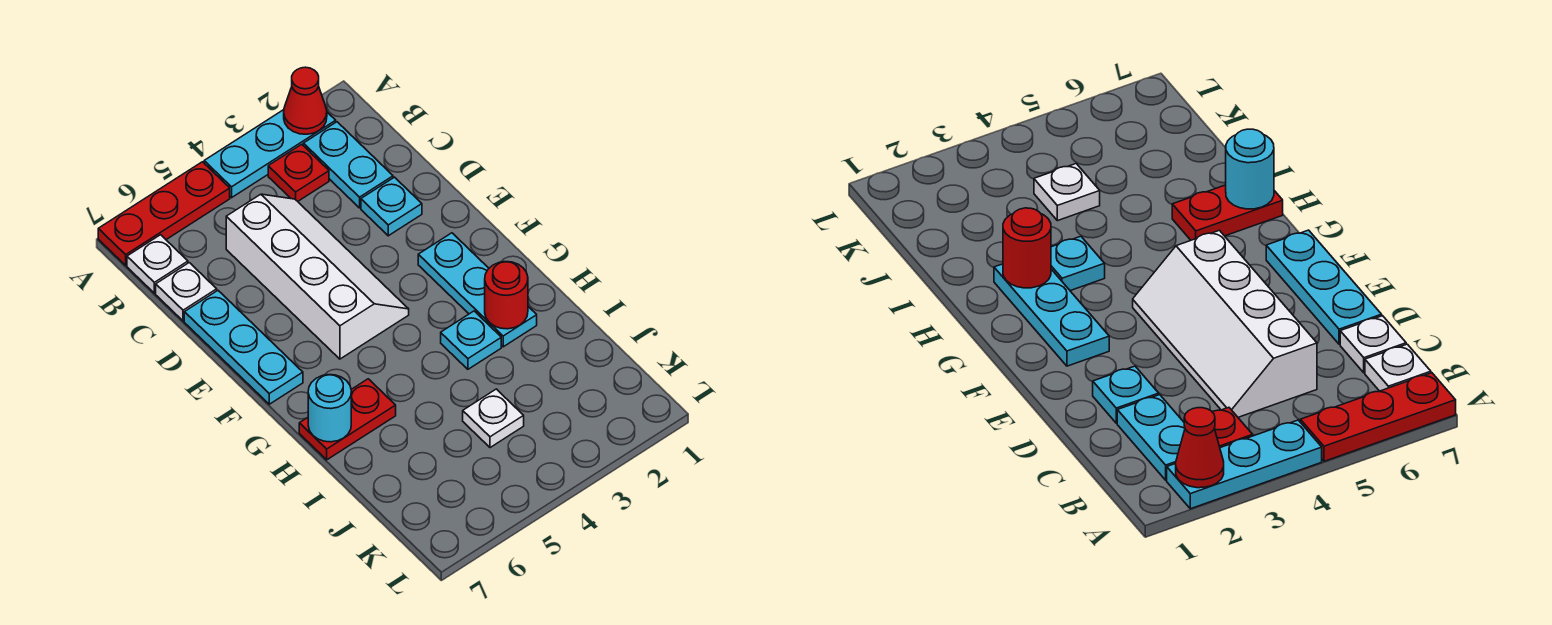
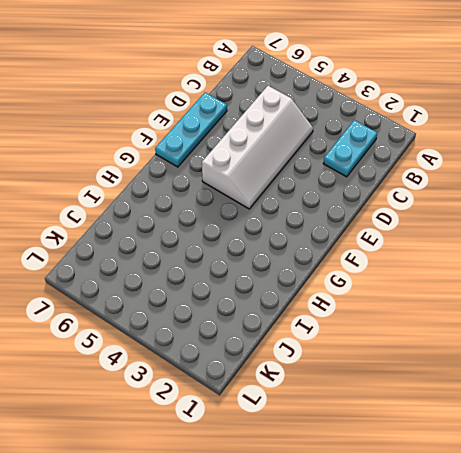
none -> cyan plate A2:A4 level 1
none -> red plate A5:A7 level 1
none -> red plate B3 level 1

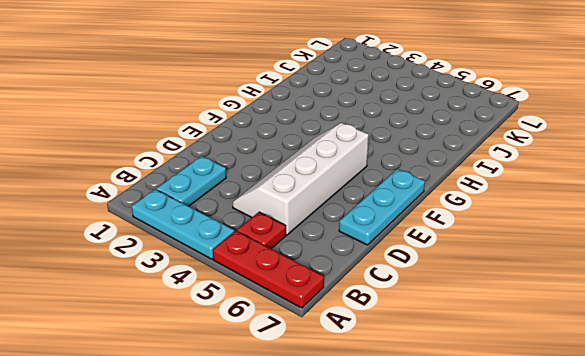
red plate B5 level 1 -> red plate B3 level 1
none -> white plate B7 level 1
none -> white plate C7 level 1
none -> cyan plate D2 level 1

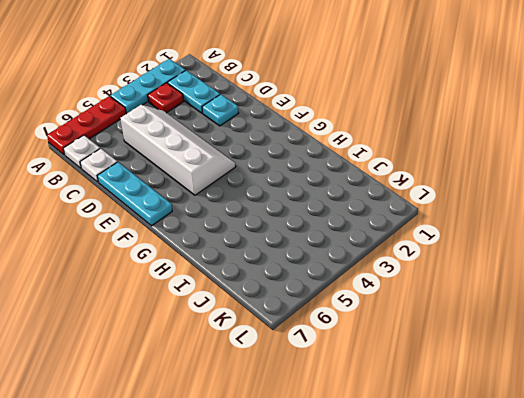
none -> cyan plate F2:H2 level 1
none -> cyan plate H3 level 1
none -> red plate H6:H7 level 1

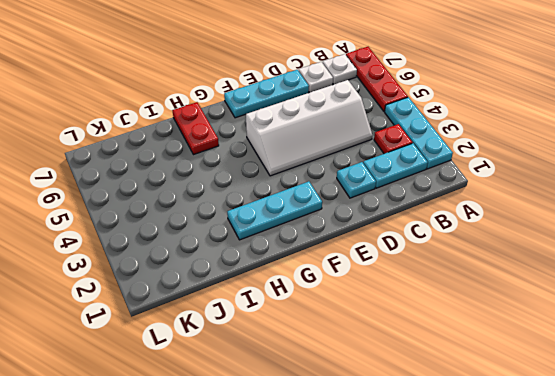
none -> cyan plate H3 level 1
none -> white plate J4 level 1
none -> red cone A2 level 2

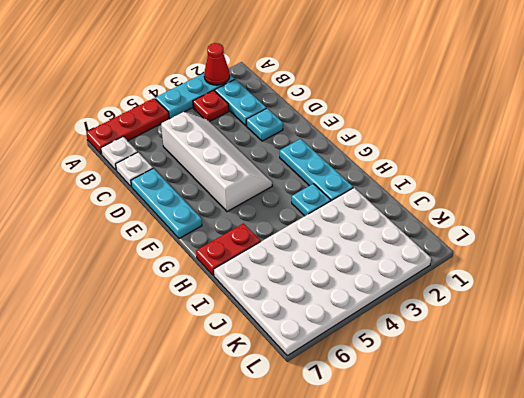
white plate I2:L7 level 1 -> white plate J4 level 1
none -> red round brick H2 level 2
none -> cyan round brick H7 level 2

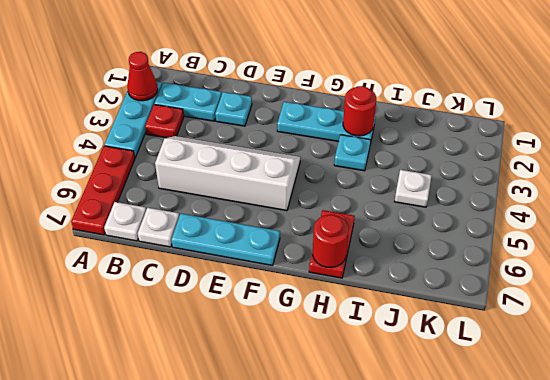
red round brick H7 level 2 -> cyan round brick H7 level 2

